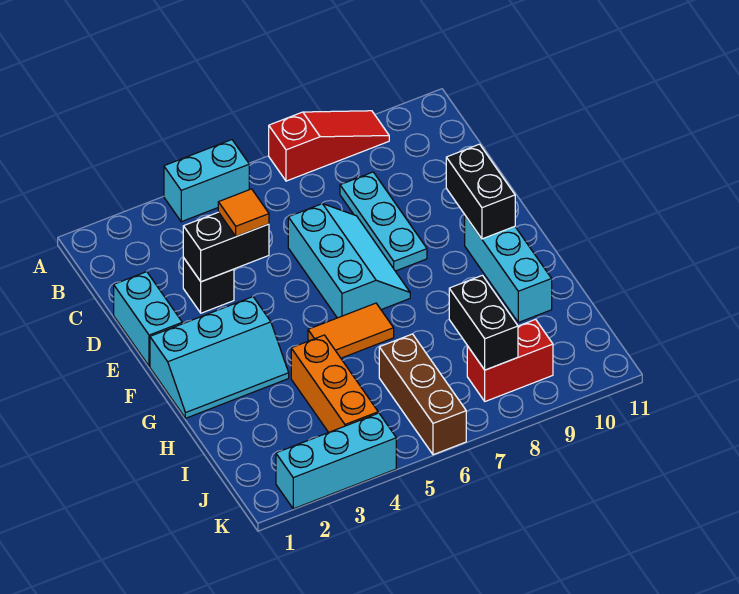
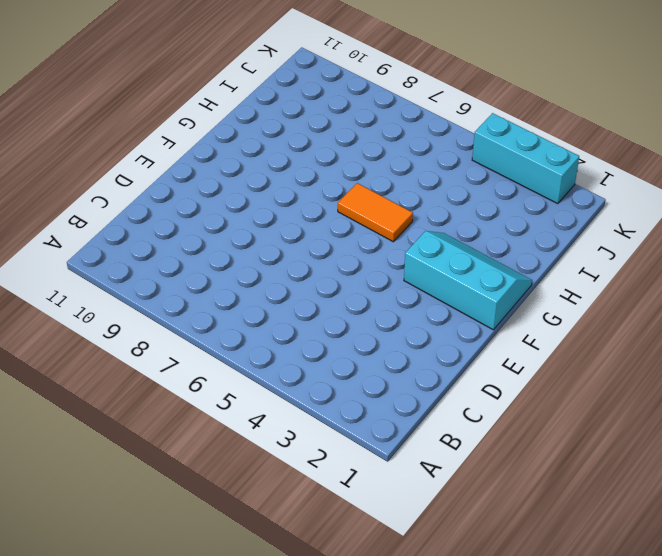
none -> cyan brick A4:A5 level 1
none -> red slope A7:A9 level 1 top 7
none -> cyan plate C8:E8 level 1

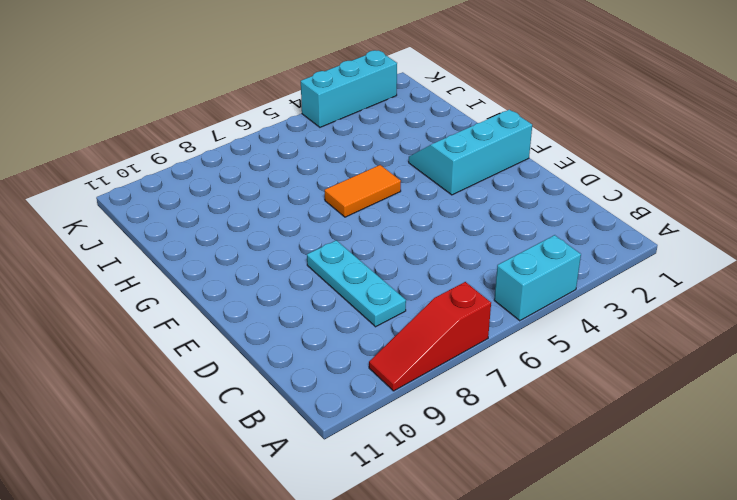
none -> cyan brick D1:E1 level 1
none -> black brick D3 level 1
none -> cyan slope D6:F7 level 1 top 6

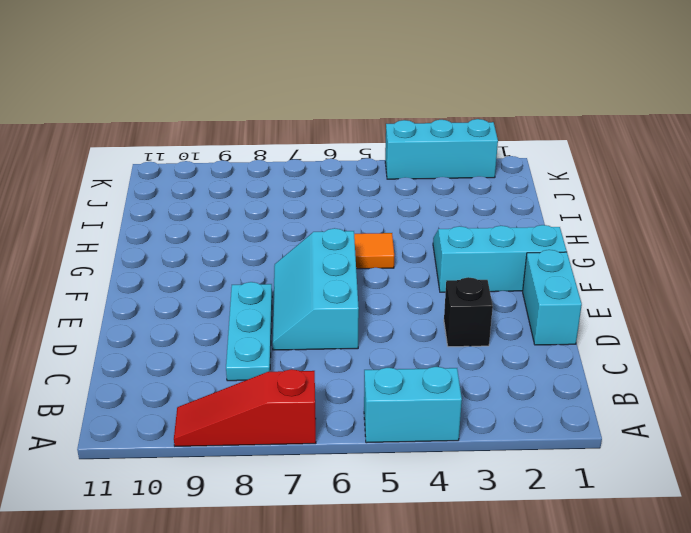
none -> cyan brick F10:H10 level 1
none -> orange brick H4:J4 level 1
none -> brown brick I6:K6 level 1

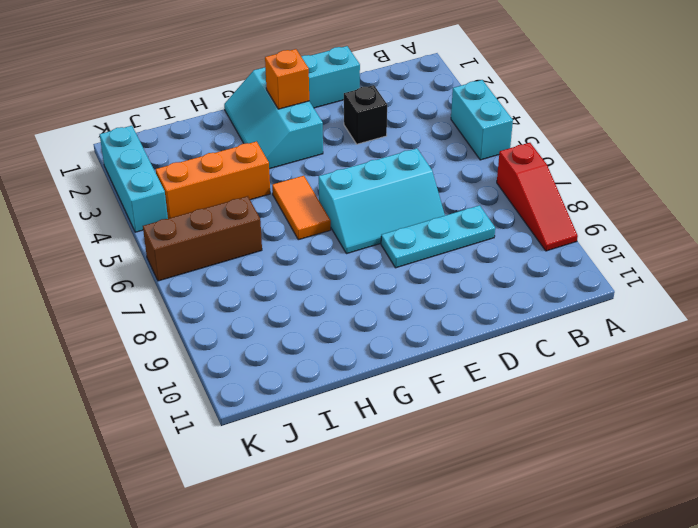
orange brick F2 level 2 -> none
none -> cyan brick F10:H10 level 1
none -> red brick J8:J9 level 1
none -> black brick D3:D4 level 2

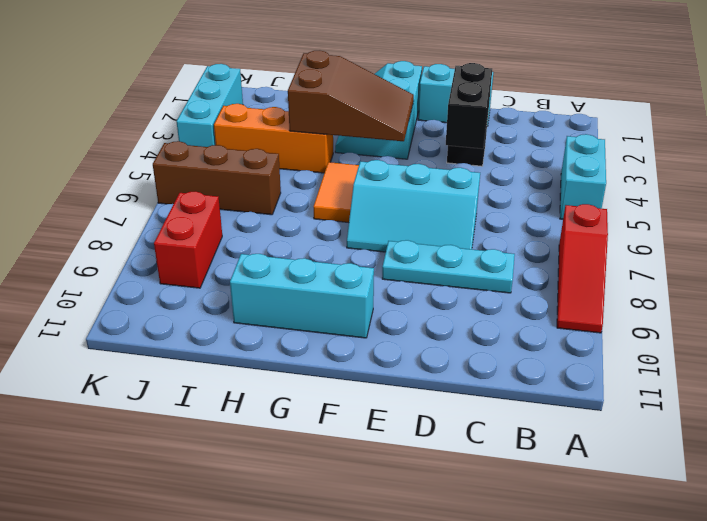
brown slope F3:H4 level 2 top H -> none
none -> black brick E10:F10 level 2
none -> black brick I8:J8 level 2
none -> orange tile D4 level 3

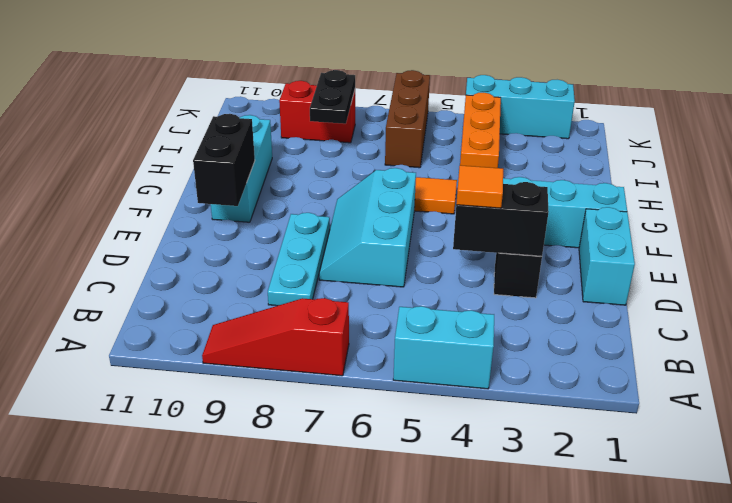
black plate I8:J8 level 2 -> black brick I8:J8 level 2

